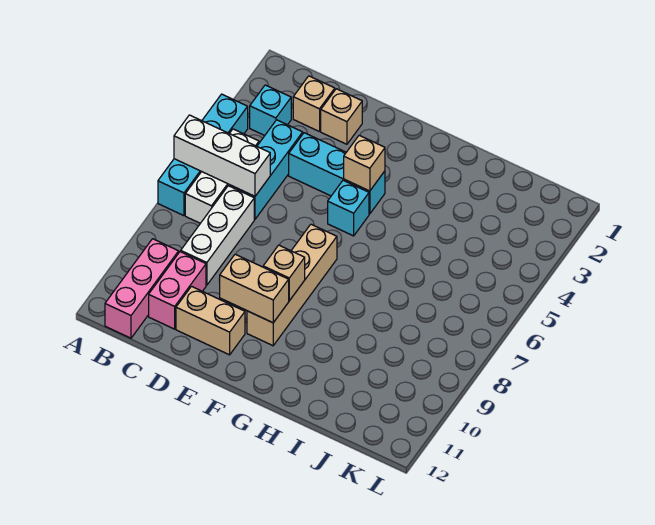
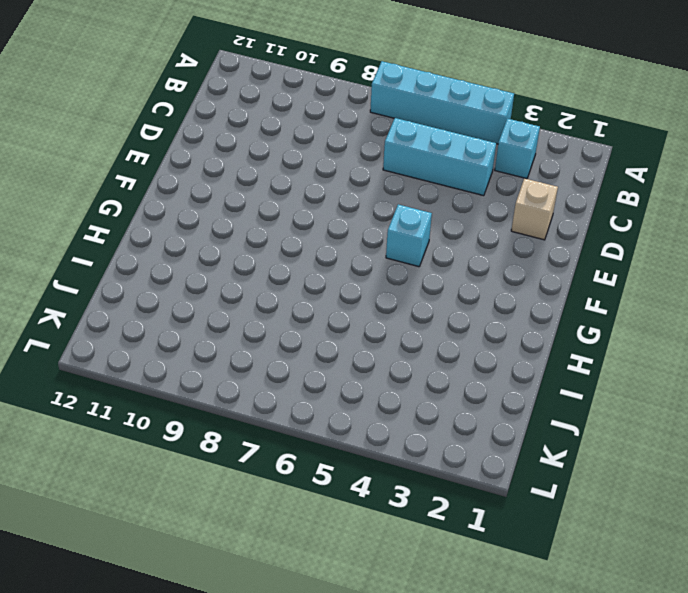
none -> white brick B5:B7 level 1
none -> pink brick B10:B12 level 1
none -> tan brick C2 level 1

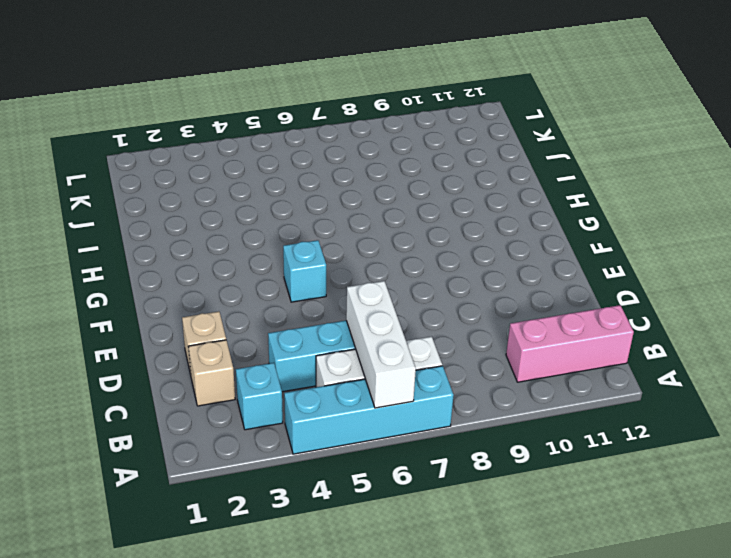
none -> white brick C7:C9 level 1
none -> pink brick C10:C11 level 1
none -> cyan brick D4:F4 level 1

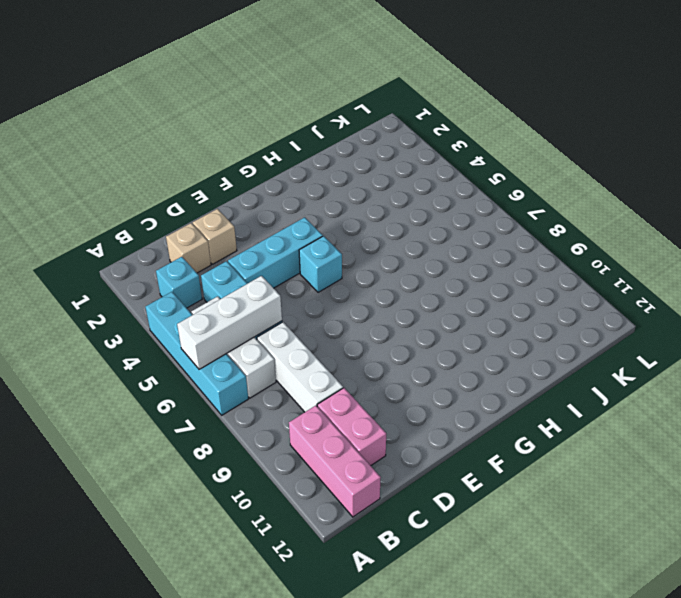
none -> tan brick D11:E11 level 1
none -> tan brick F7:F10 level 1
none -> tan brick E10:F10 level 2

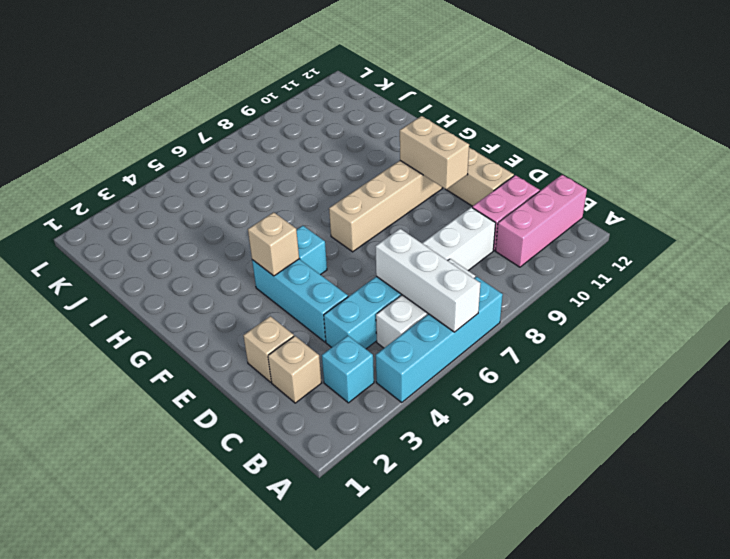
none -> tan brick F9 level 2

